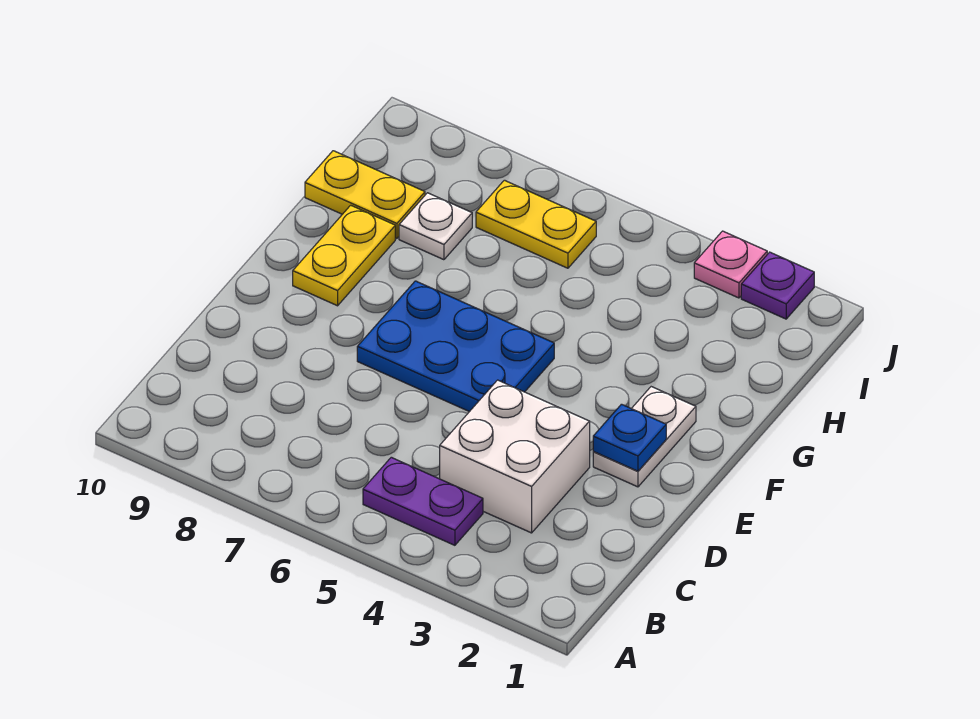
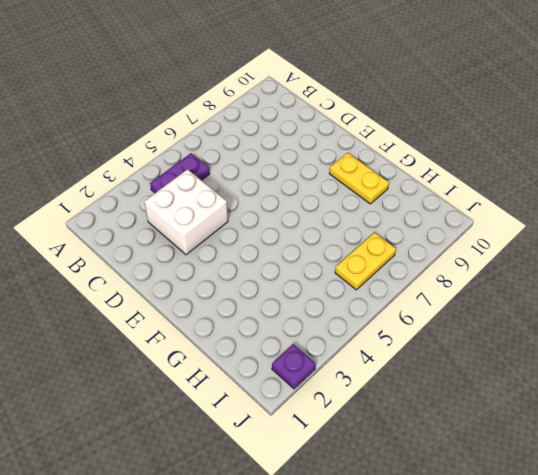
none -> white plate E2:F2 level 1
none -> blue plate E5:F7 level 1

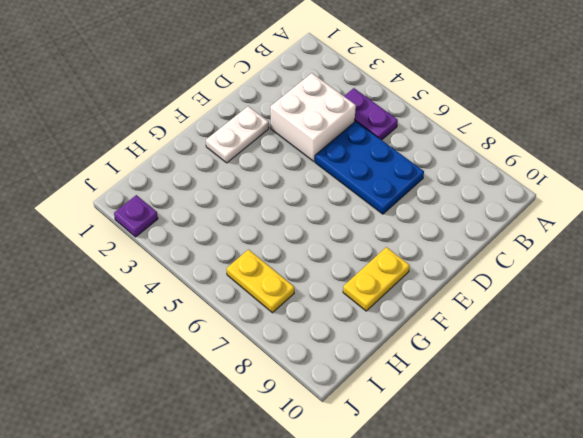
blue plate C5:D7 level 1 -> blue plate E5:F7 level 1
none -> white plate H8 level 1
none -> yellow plate H9:H10 level 1

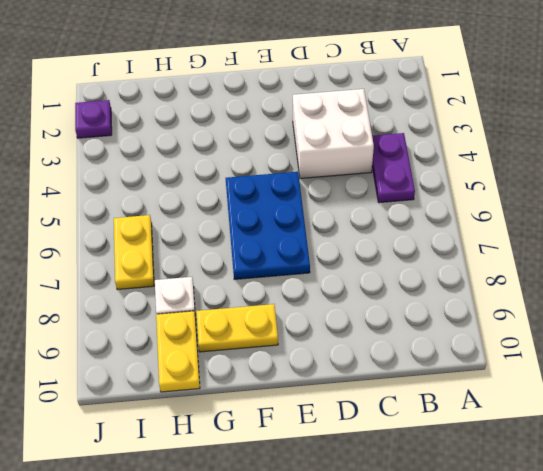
none -> white plate E2:F2 level 1
none -> pink plate J3 level 1

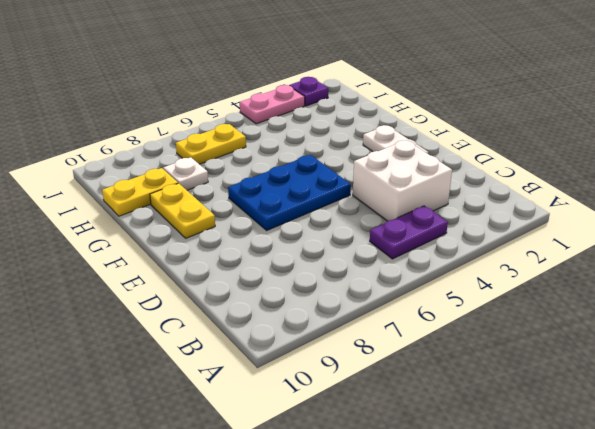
pink plate J3:J4 level 1 -> pink plate J3 level 1
none -> blue plate E2 level 2

